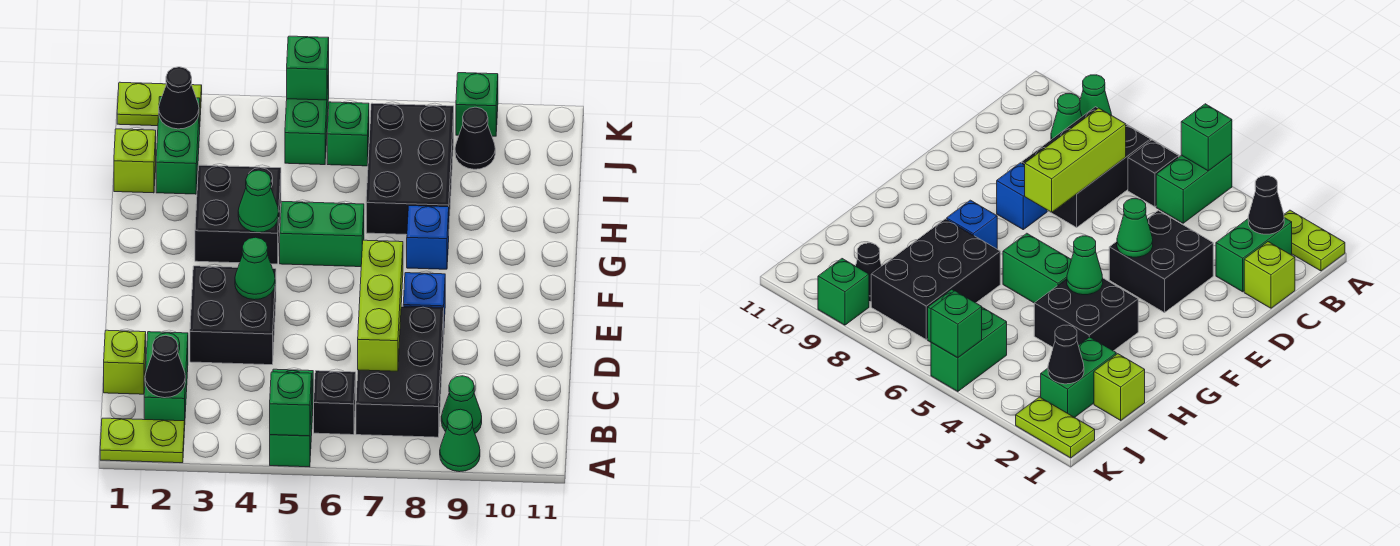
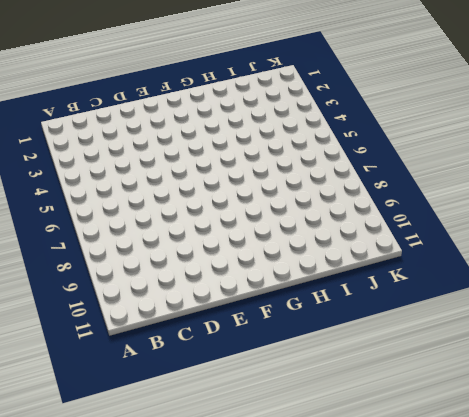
none -> lime plate A1:A2 level 1
none -> green brick A5:B5 level 1
none -> green cone A9 level 1

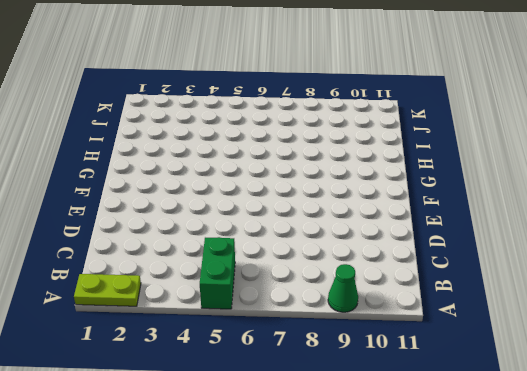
none -> green brick B2:C2 level 1
none -> black brick B6 level 1
none -> black brick B7:D8 level 1

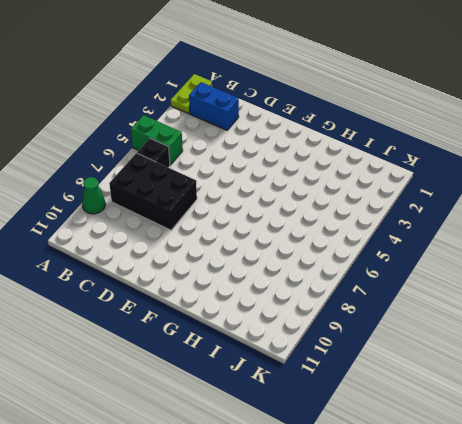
blue brick B2:C2 level 1 -> green brick B2:C2 level 1
none -> green cone B9 level 1
none -> lime brick C1 level 1
none -> black brick D3:E4 level 1

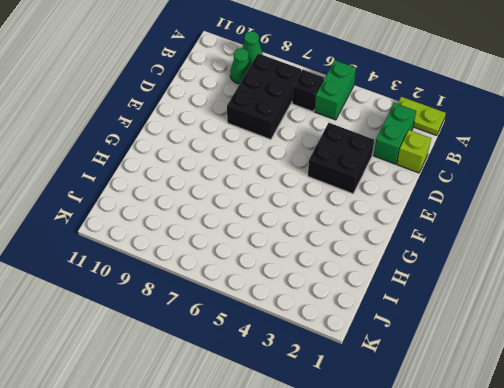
none -> blue brick E8 level 1
none -> black brick G3:H4 level 1
none -> green brick G5:G6 level 1

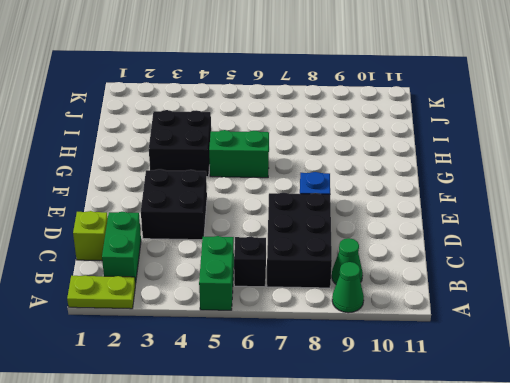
none -> blue brick G8 level 1
none -> black brick H7:J8 level 1
none -> lime brick I1 level 1

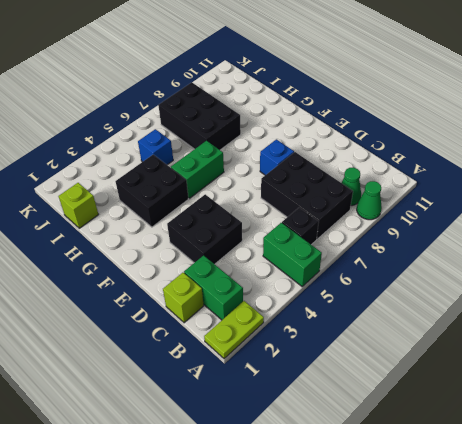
blue brick I5 level 1 -> blue brick G8 level 1
none -> green brick I2:J2 level 1
none -> green brick J5:K5 level 1
none -> green brick J6 level 1

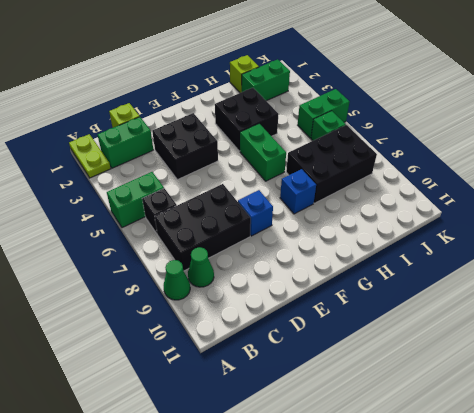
none -> black cone J9 level 1
none -> lime plate K1:K2 level 1
none -> green brick K9 level 1

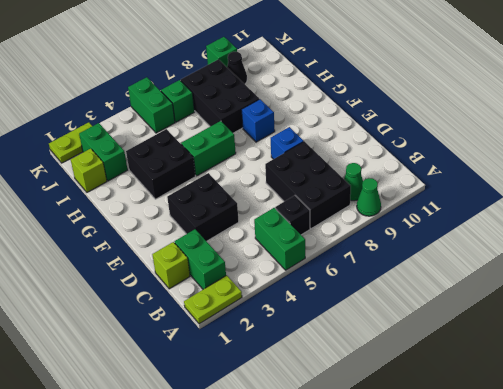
none -> green brick A5 level 2
none -> black cone B2 level 2
none -> lime brick C7:E7 level 2

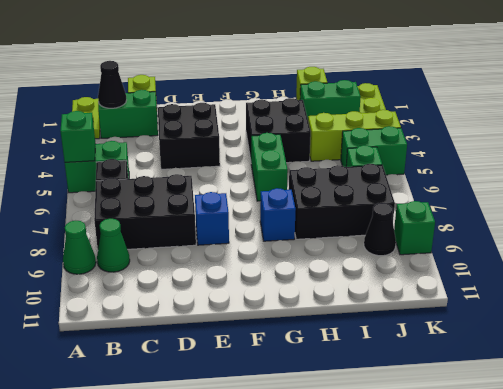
lime brick I4:K4 level 1 -> lime brick C7:E7 level 2
none -> green cone E4 level 2
none -> green cone G4 level 2
none -> black cone J2 level 2

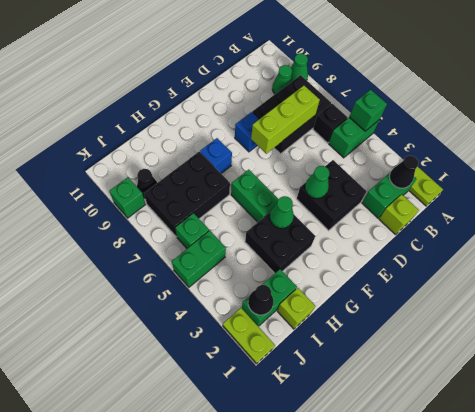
none -> green brick K5 level 2

